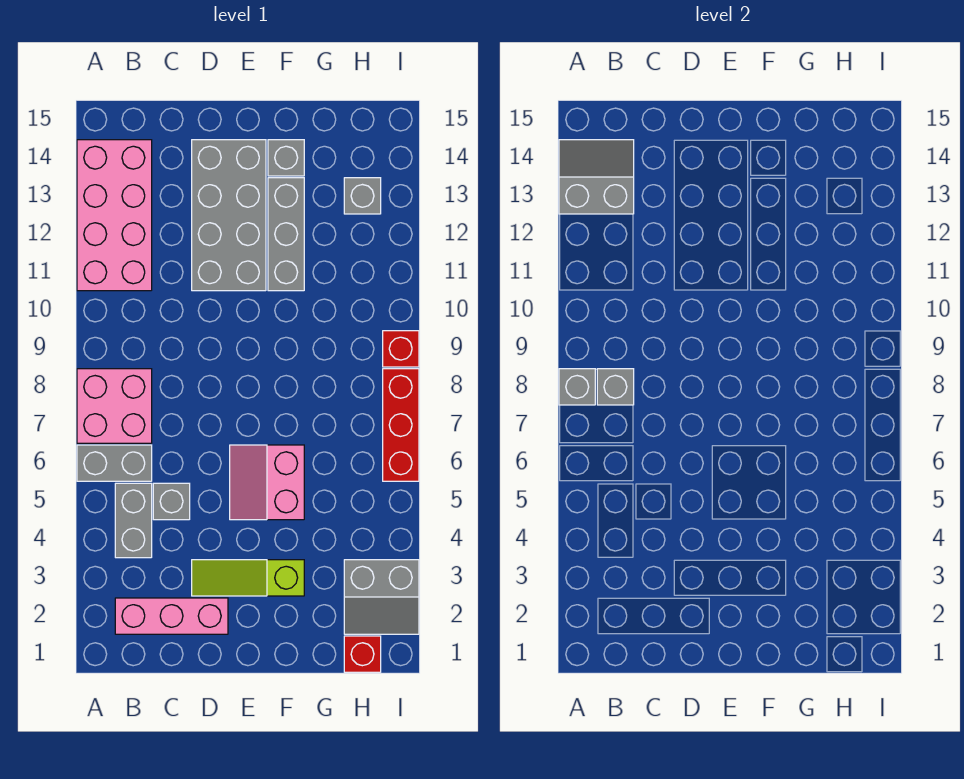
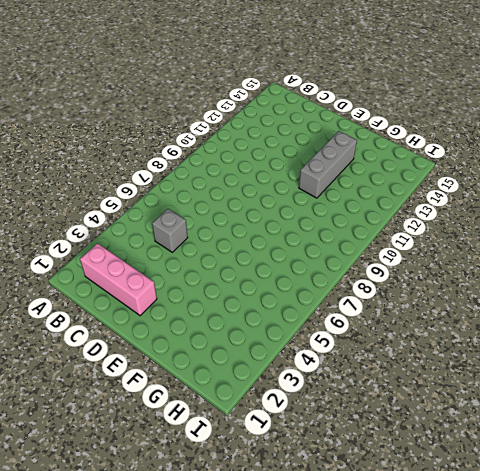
none -> grey brick A6:B6 level 1
none -> pink brick A7:B8 level 1
none -> pink brick A11:B14 level 1

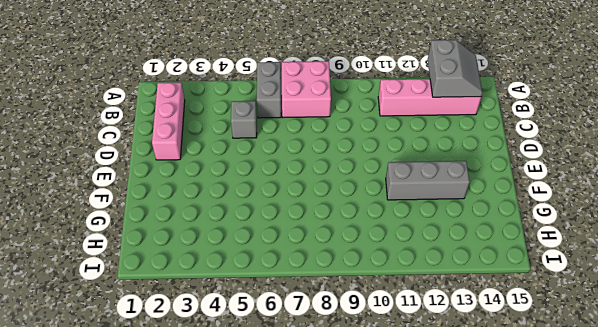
pink brick B11:B14 level 1 -> pink brick A11:B14 level 1
none -> grey brick B4:B5 level 1
none -> lime slope D3:F3 level 1 top F
none -> grey brick D11:E14 level 1

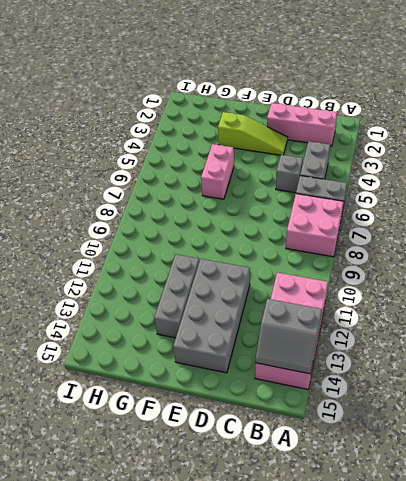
pink brick F5:F6 level 1 -> pink slope E5:F6 level 1 top F
none -> grey brick F14 level 1
none -> red brick H1 level 1
none -> grey slope H2:I3 level 1 top 3

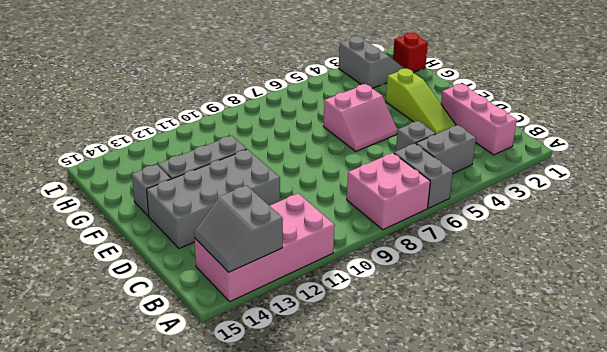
none -> grey brick H13 level 1
none -> red brick I6:I8 level 1
none -> red brick I9 level 1

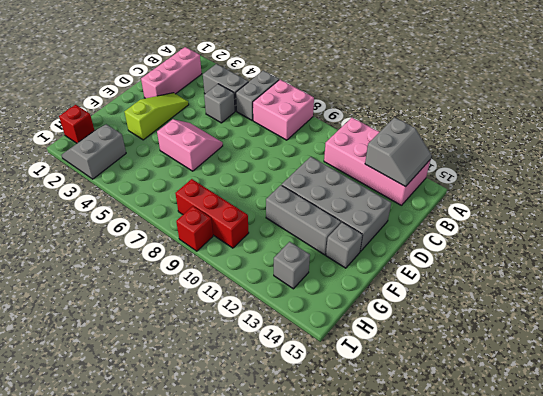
red brick H8:H10 level 1 -> red brick I6:I8 level 1
none -> grey brick A8 level 2
none -> grey brick B8 level 2

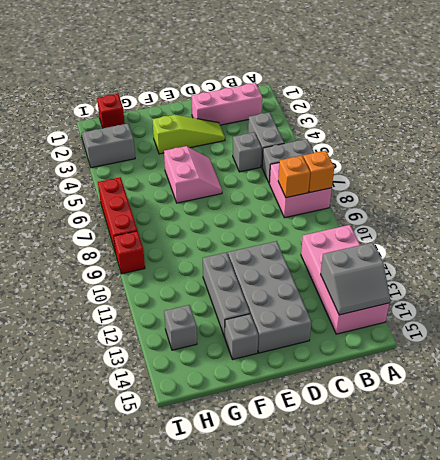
orange brick A8 level 2 -> grey brick A8 level 2
orange brick B8 level 2 -> grey brick B8 level 2

